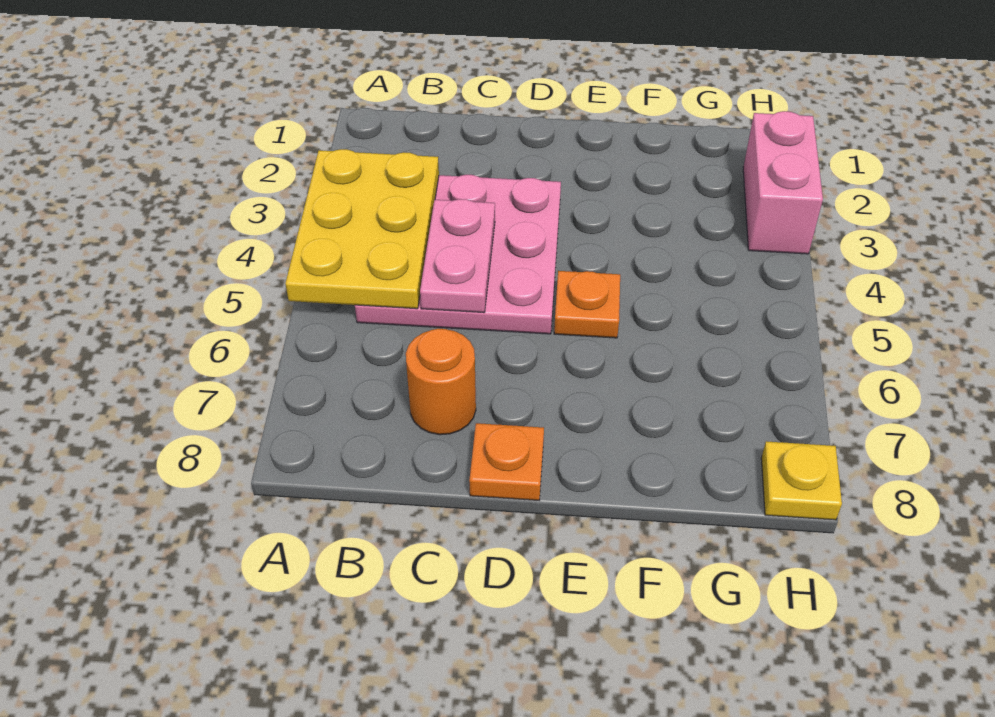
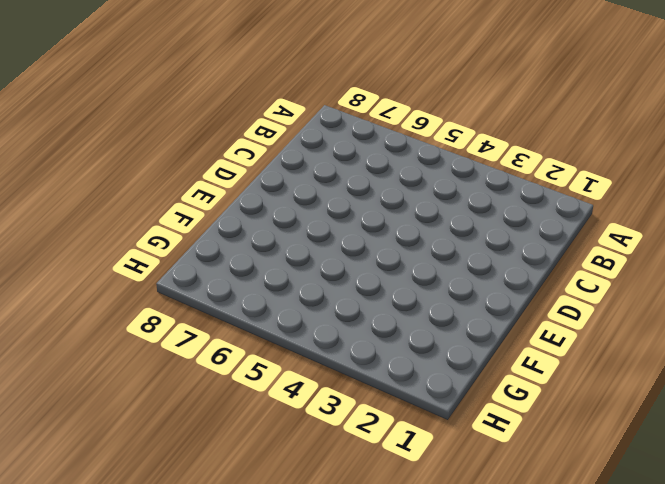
none -> pink plate B3:D5 level 1
none -> orange round brick C7 level 1

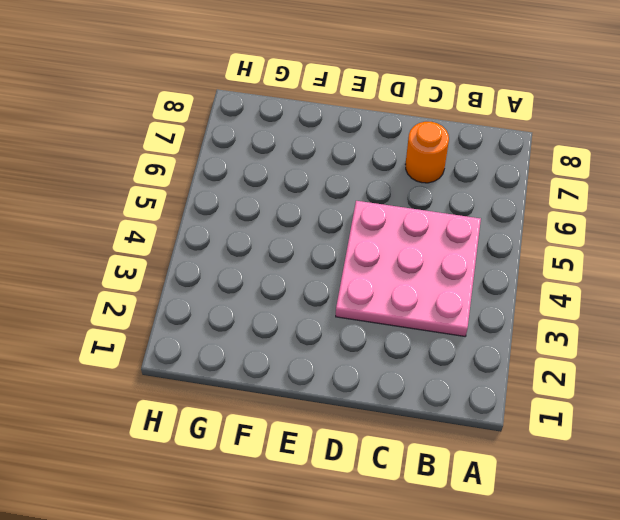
none -> orange plate D8 level 1
none -> orange plate E5 level 1

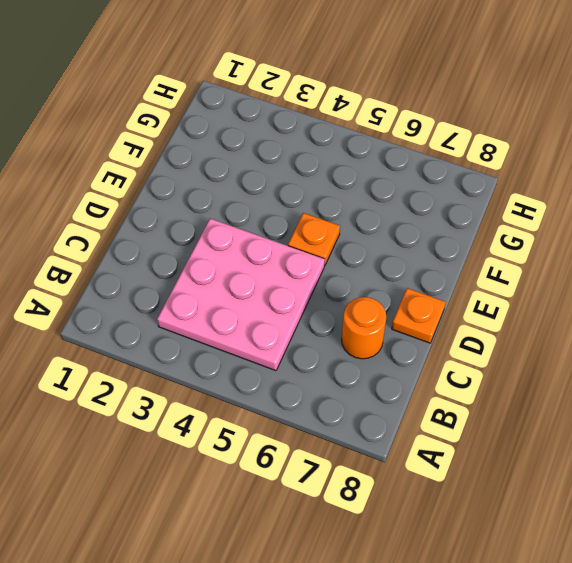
none -> pink brick H2:H3 level 1
none -> yellow plate H8 level 1

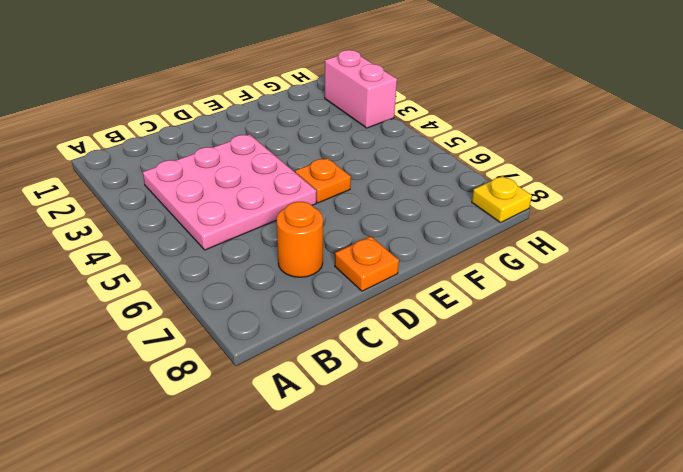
none -> yellow plate A3:B5 level 2
none -> pink plate C4:C5 level 2

